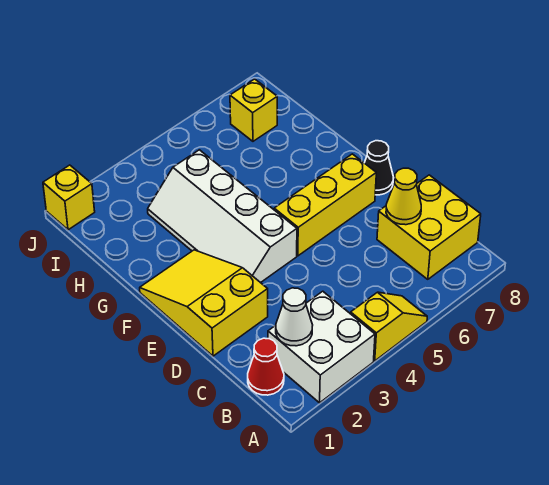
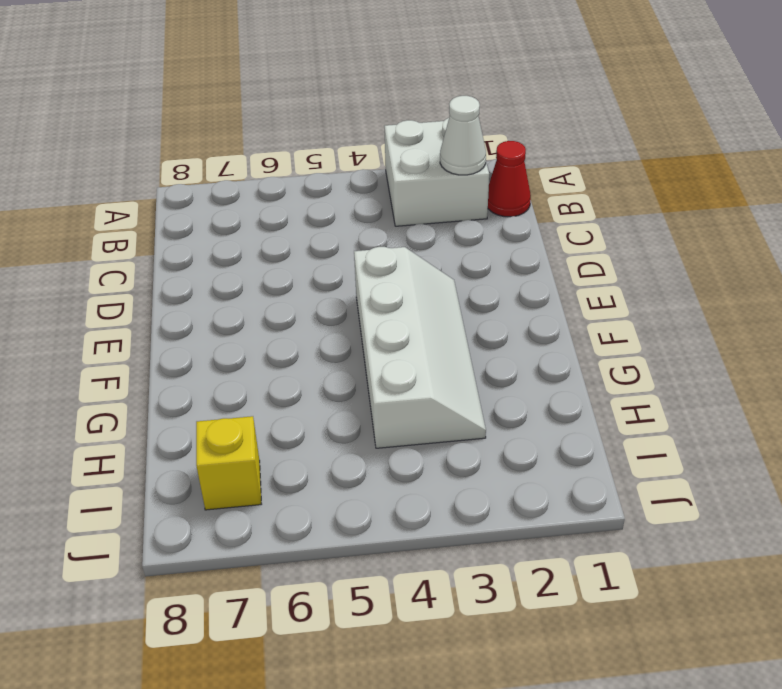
none -> yellow slope A4:A5 level 1 top 4
none -> yellow brick B7:C8 level 1
none -> yellow slope D1:F2 level 1 top D

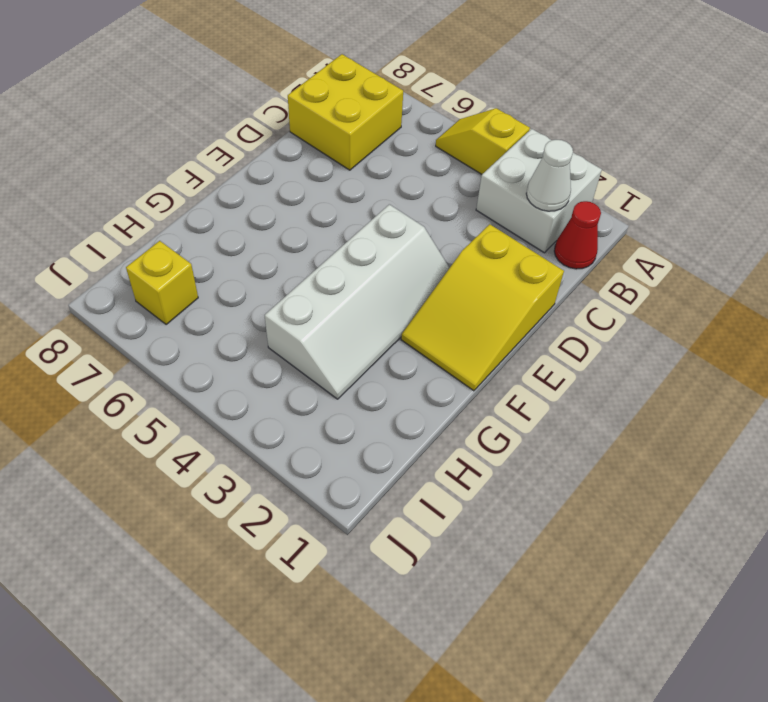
none -> yellow brick E5:E7 level 1
none -> black cone E8 level 1
none -> yellow brick J1 level 1

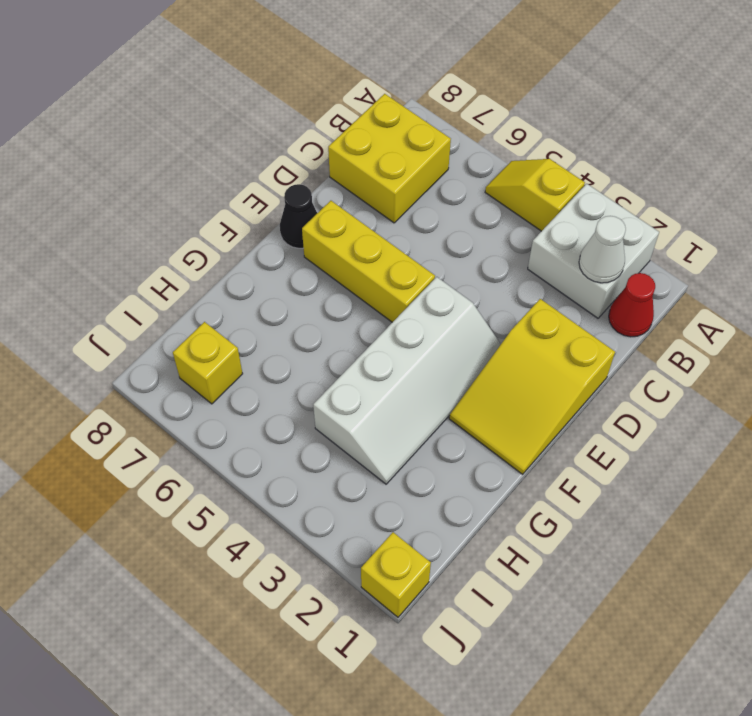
none -> yellow cone C7 level 2

